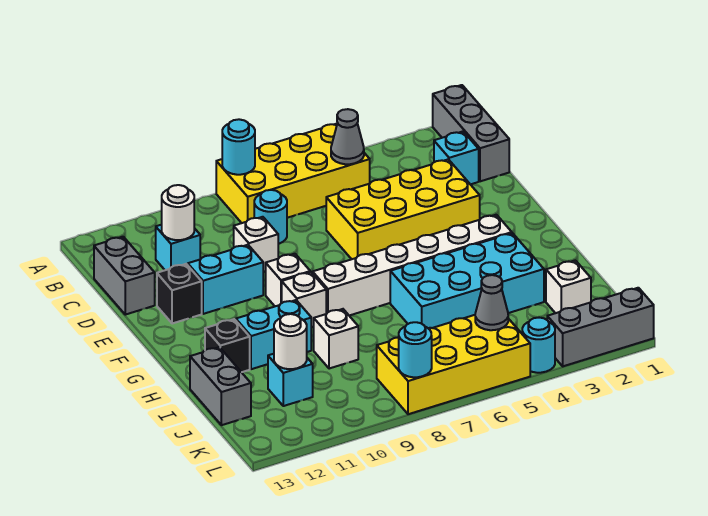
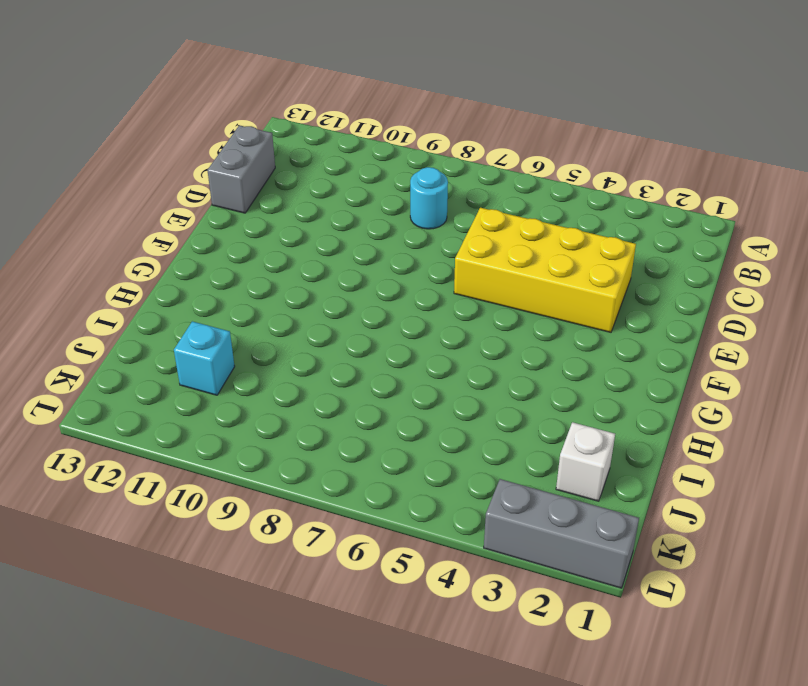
none -> grey brick A1:C1 level 1
none -> yellow brick A5:B8 level 1
none -> cyan brick C2 level 1

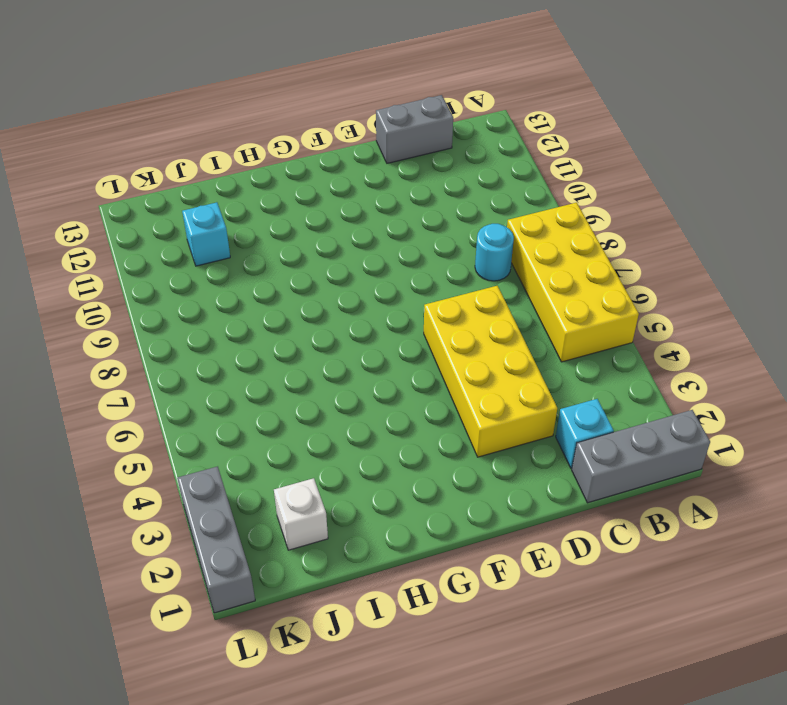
none -> cyan brick C11 level 1
none -> white brick D9 level 1
none -> cyan brick E10:E11 level 1

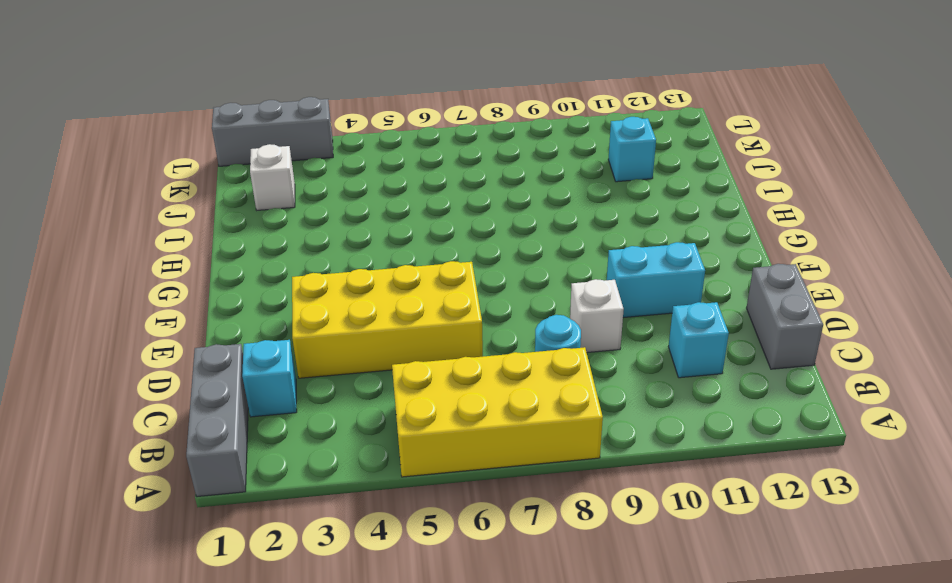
none -> black brick E12 level 1
none -> white brick F9 level 1
none -> white brick G3:G8 level 1

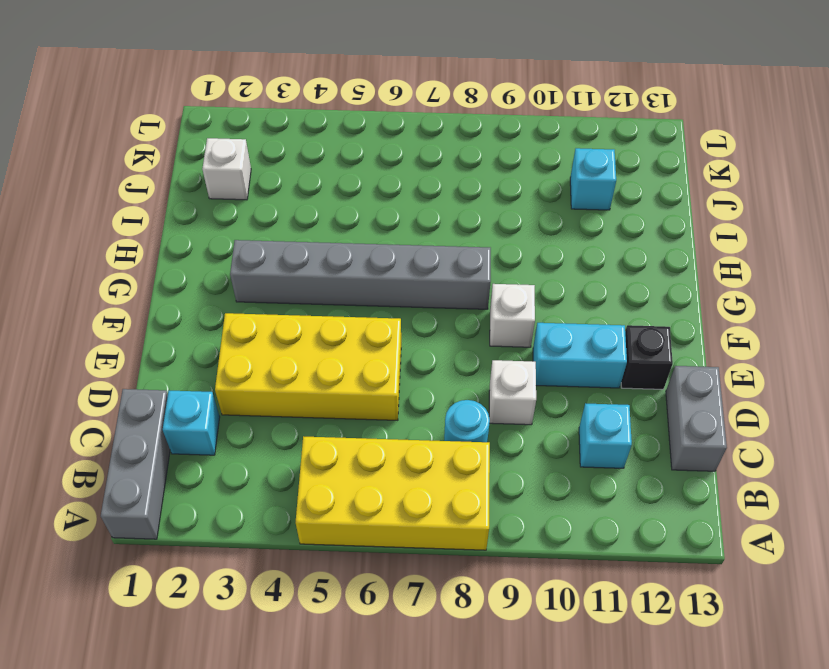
grey brick G3:G8 level 1 -> white brick G3:G8 level 1
none -> white brick G9 level 1
none -> cyan brick H3:I6 level 1
none -> cyan brick H10:H11 level 1

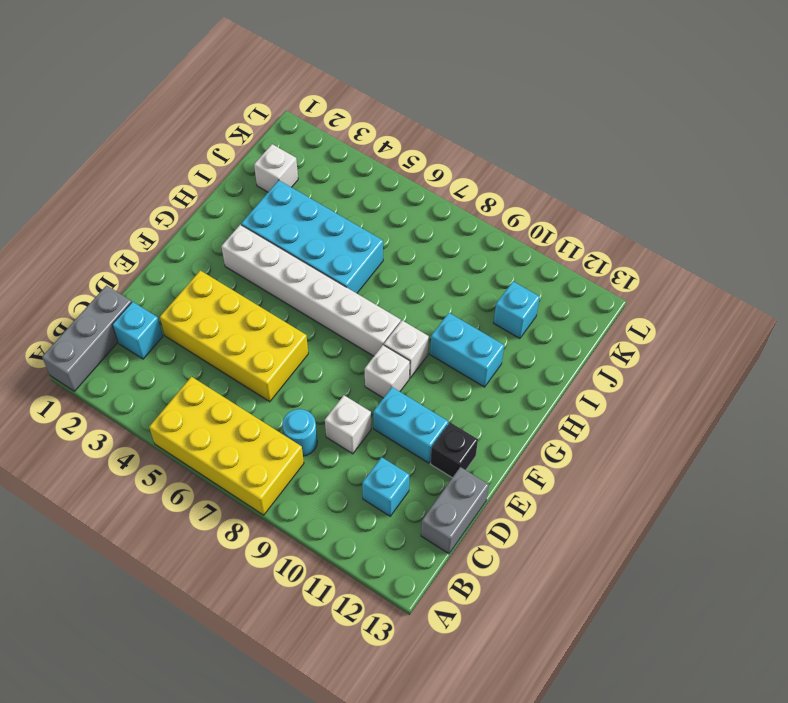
none -> black brick H12 level 1
none -> white brick I9 level 1
none -> grey brick I13:J13 level 1

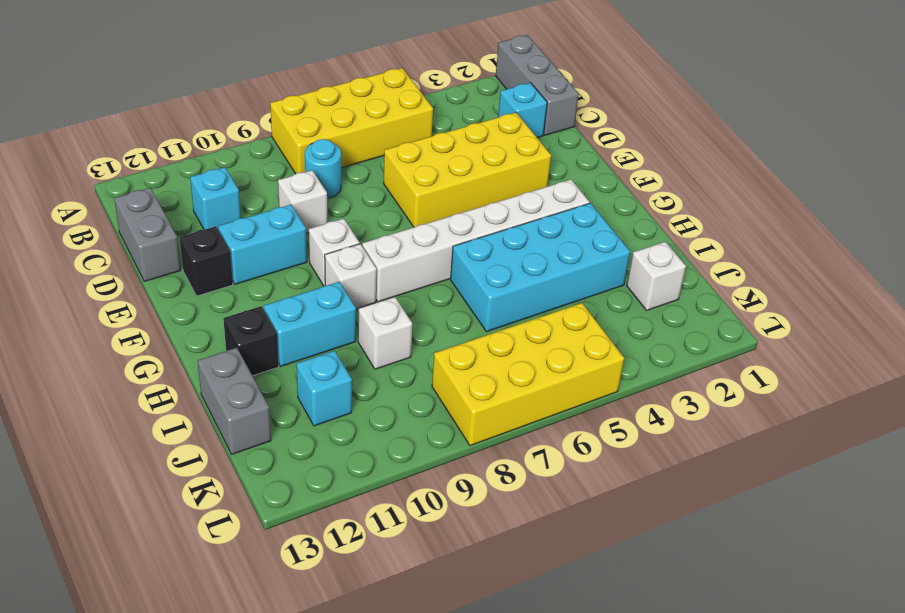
none -> grey brick L1:L3 level 1
none -> cyan round brick L4 level 1
none -> cyan round brick A8 level 2

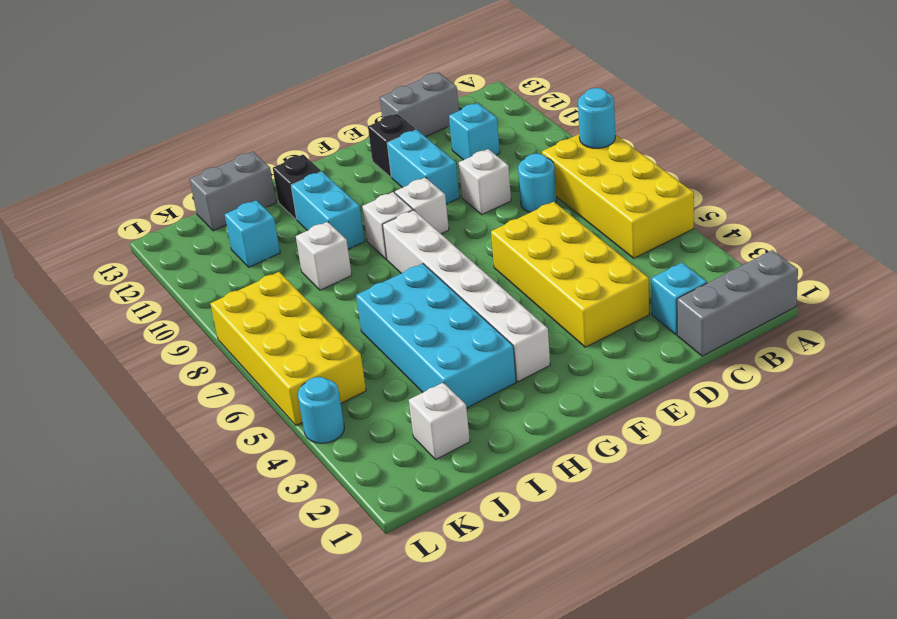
none -> grey brick L1:L3 level 1
none -> grey cone B5 level 2
none -> white round brick C11 level 2

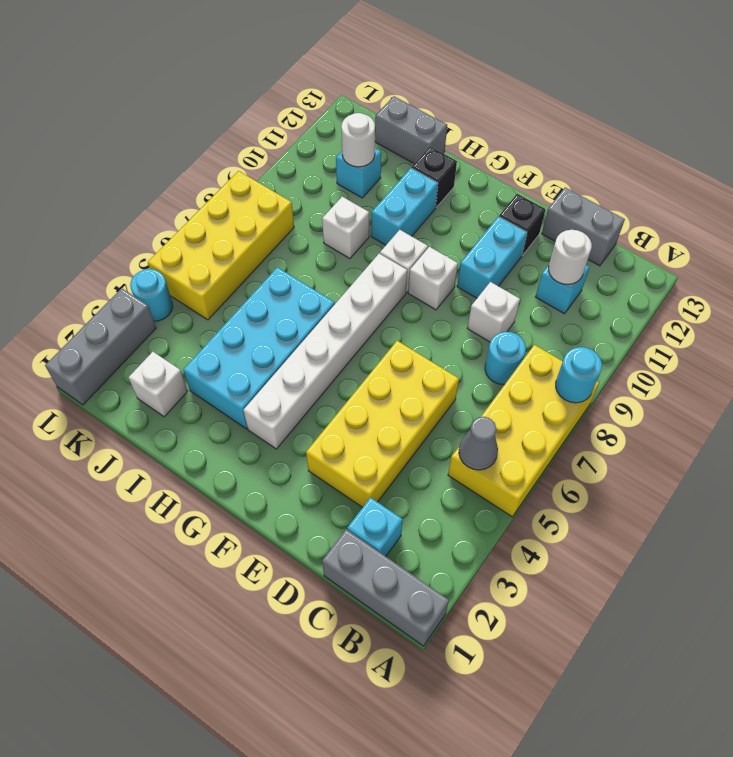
none -> grey cone K5 level 2
none -> cyan round brick L8 level 2

